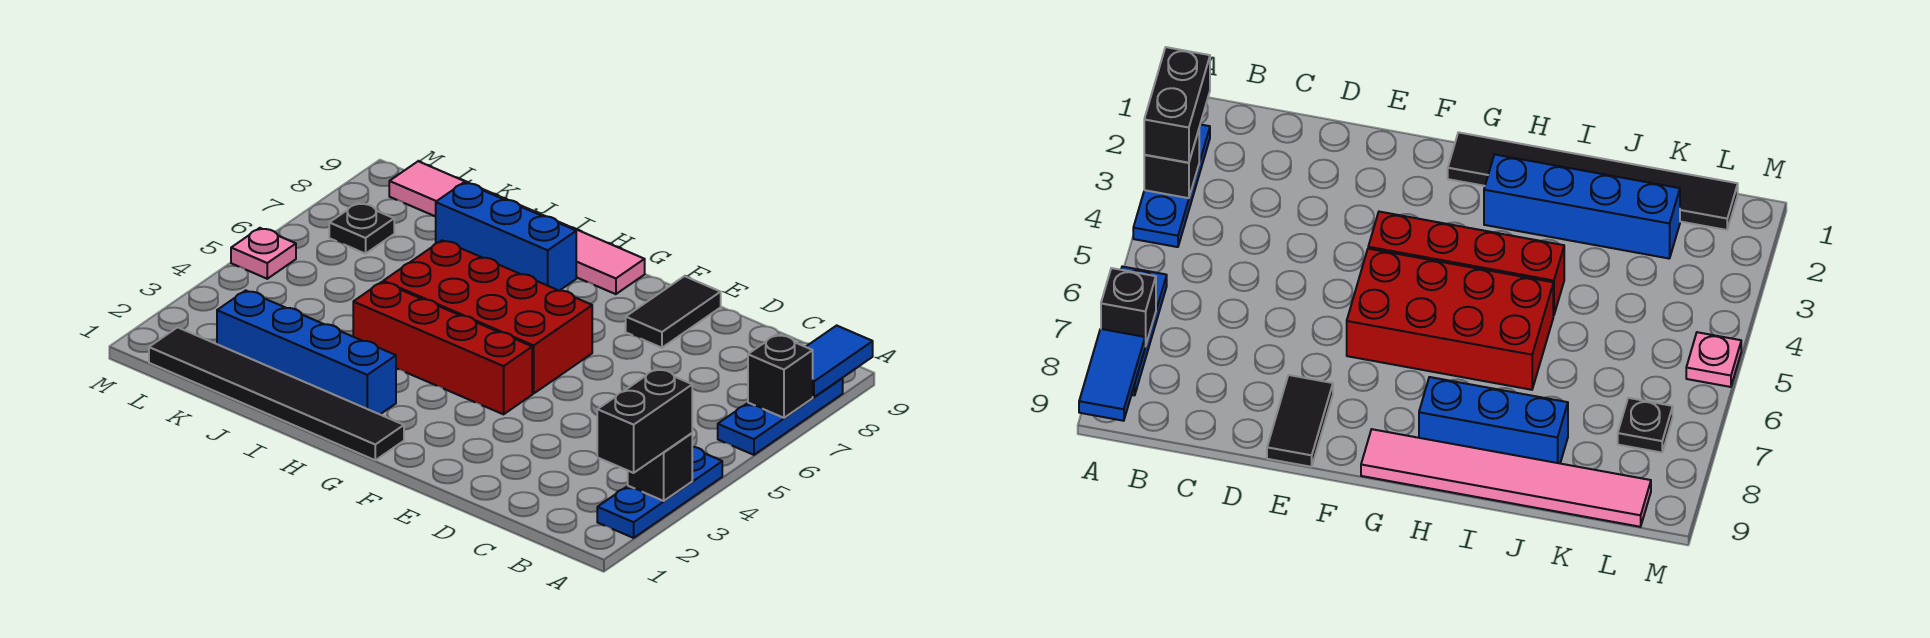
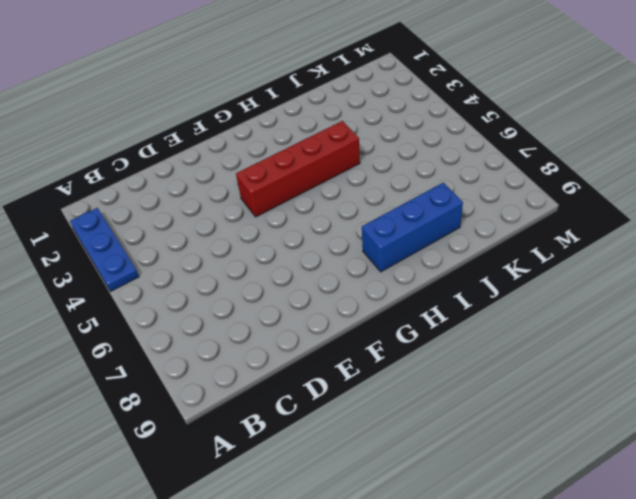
none -> blue plate A6:A8 level 1
none -> black tile E8:E9 level 1
none -> red brick F5:I6 level 1

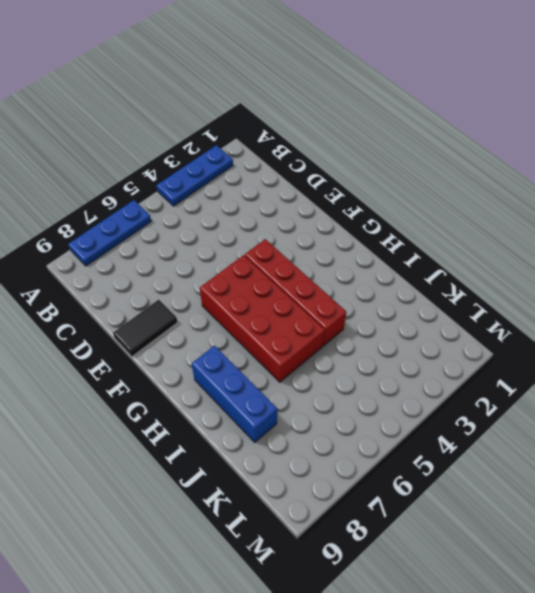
none -> black tile G1:L1 level 1
none -> pink tile G9:L9 level 1
none -> blue brick H2:K2 level 1

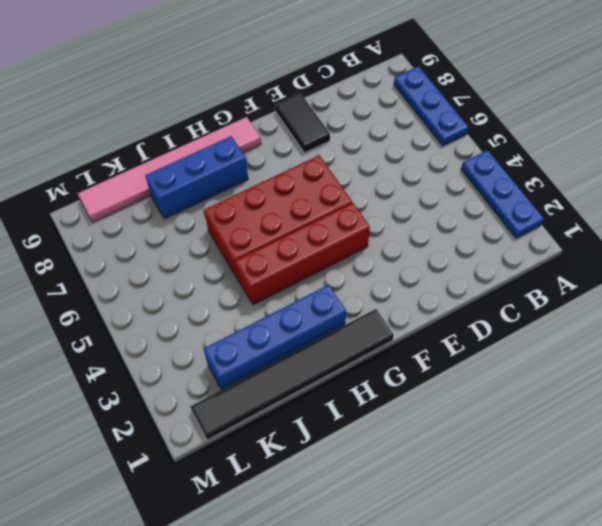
none -> black plate L7 level 1
none -> pink plate M5 level 1
none -> black brick A3 level 2

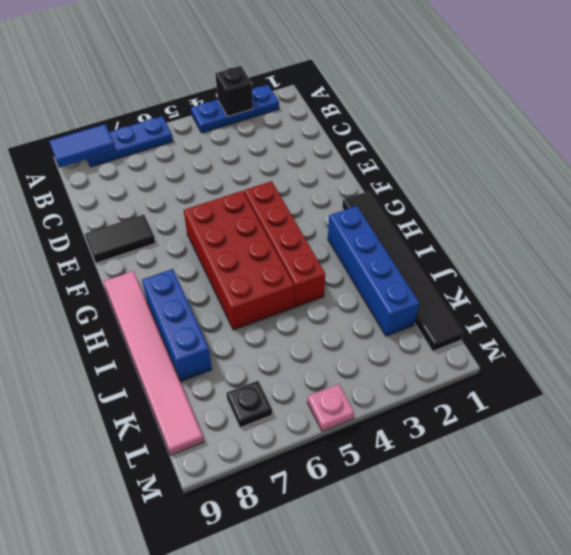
none -> black brick A7 level 2
none -> black brick A2:A3 level 3

